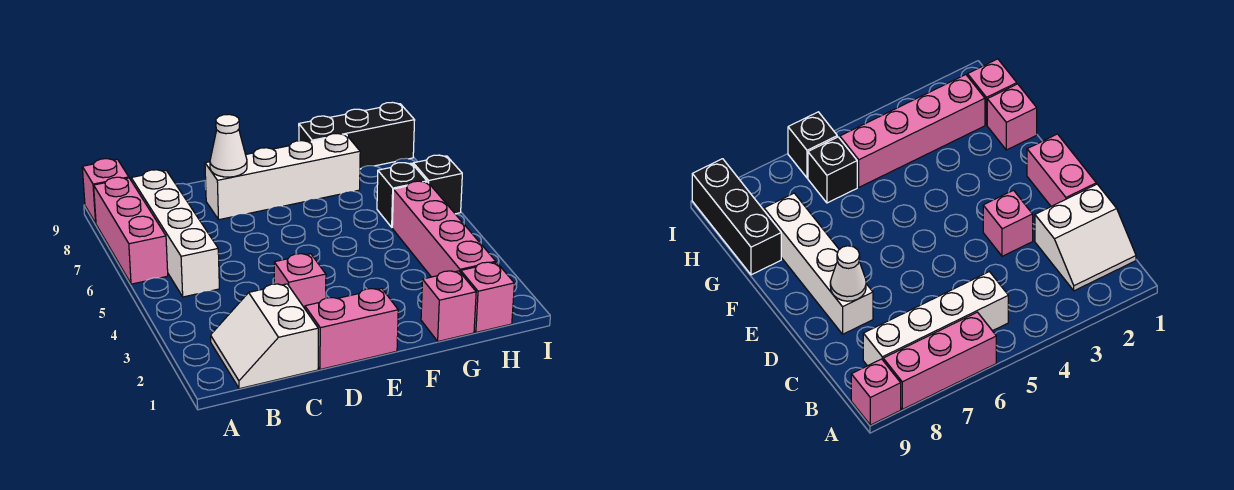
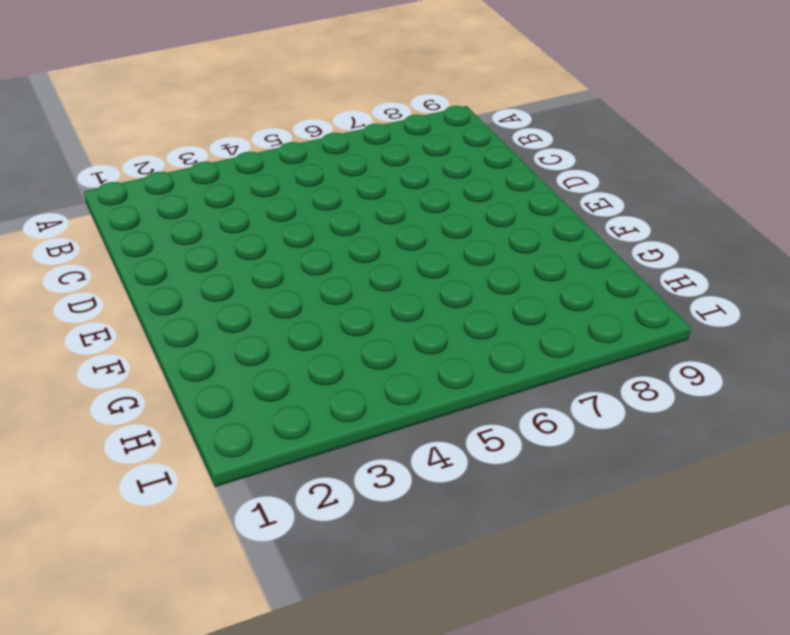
none -> pink brick A6:A8 level 1
none -> pink brick A9 level 1
none -> white slope B1:C2 level 1 top C

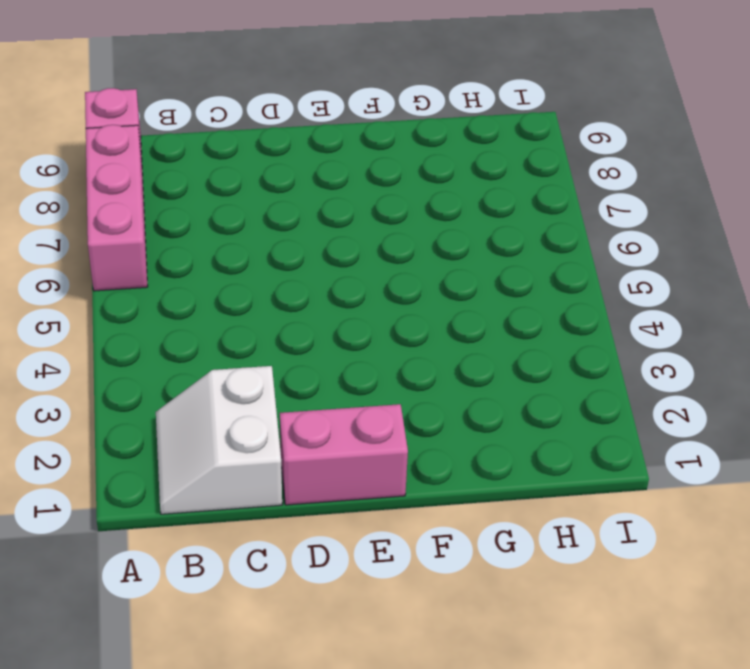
none -> white brick B5:B8 level 1
none -> pink brick D3 level 1
none -> white brick D8:G8 level 1

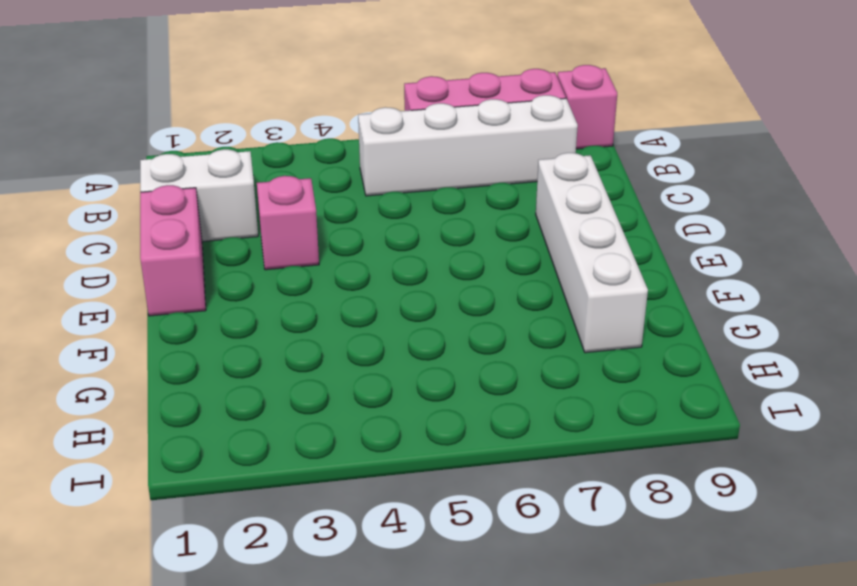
none -> pink brick G1 level 1
none -> black brick G9:I9 level 1
none -> pink brick H1 level 1

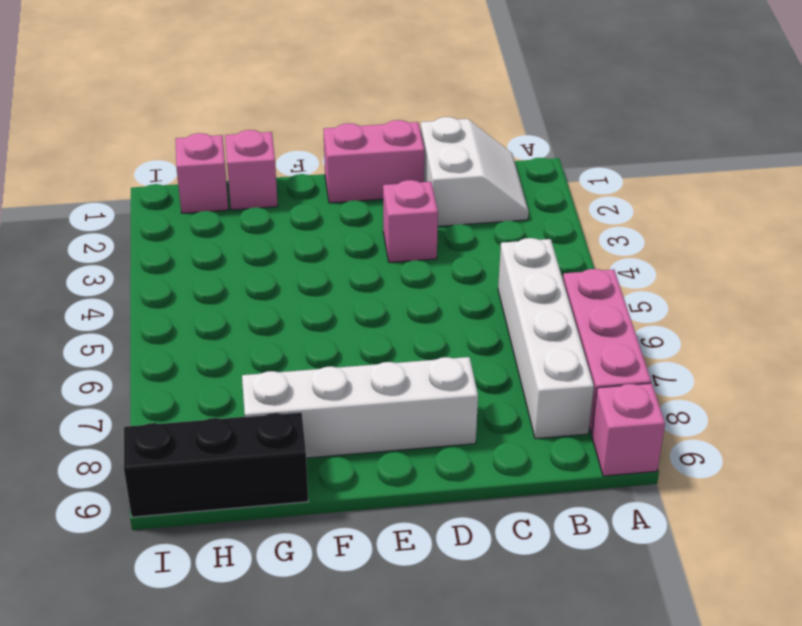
none -> pink brick H2:H5 level 1
none -> black brick H6 level 1
none -> black brick I6 level 1

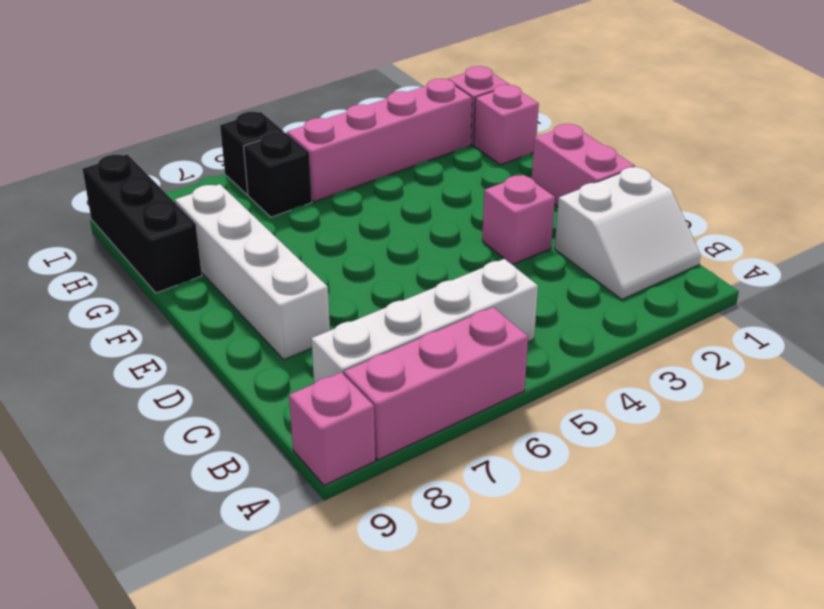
none -> white cone D8 level 2

